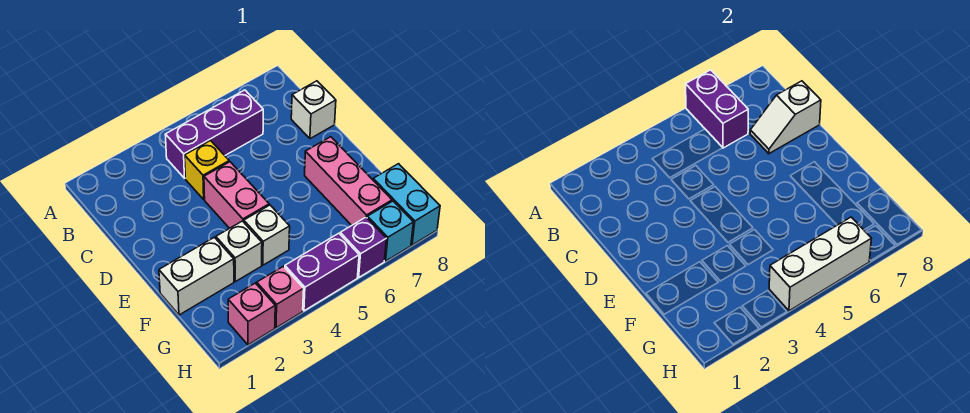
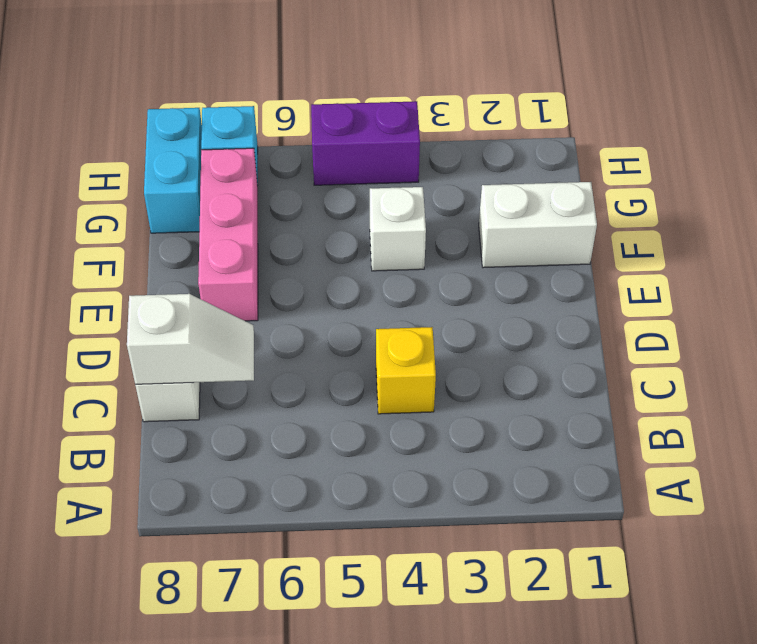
none -> purple brick B4:B6 level 1
none -> pink brick D4:E4 level 1
none -> white brick F3 level 1

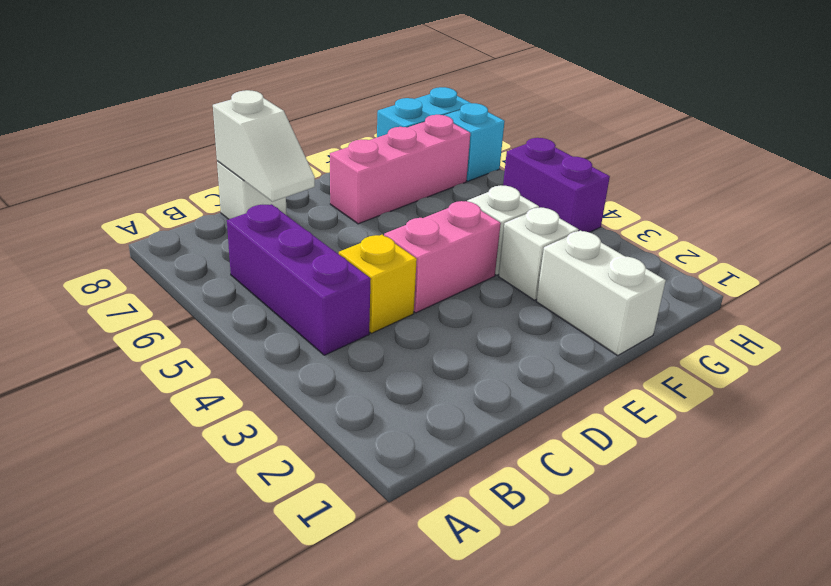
none -> pink brick H2 level 1
none -> pink brick H3 level 1
none -> purple brick H6 level 1

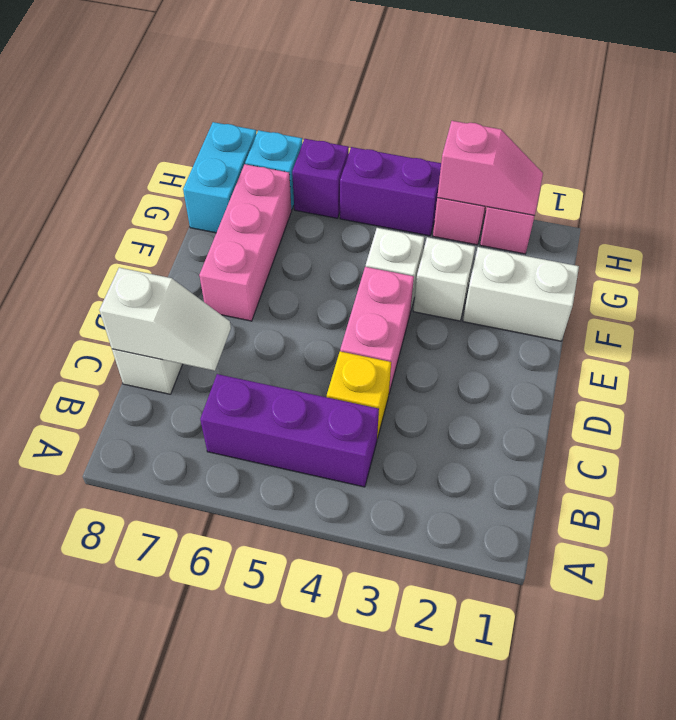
pink slope H2:H3 level 2 top 3 -> none
none -> purple brick A6:B6 level 2
none -> white brick H4:H6 level 2

